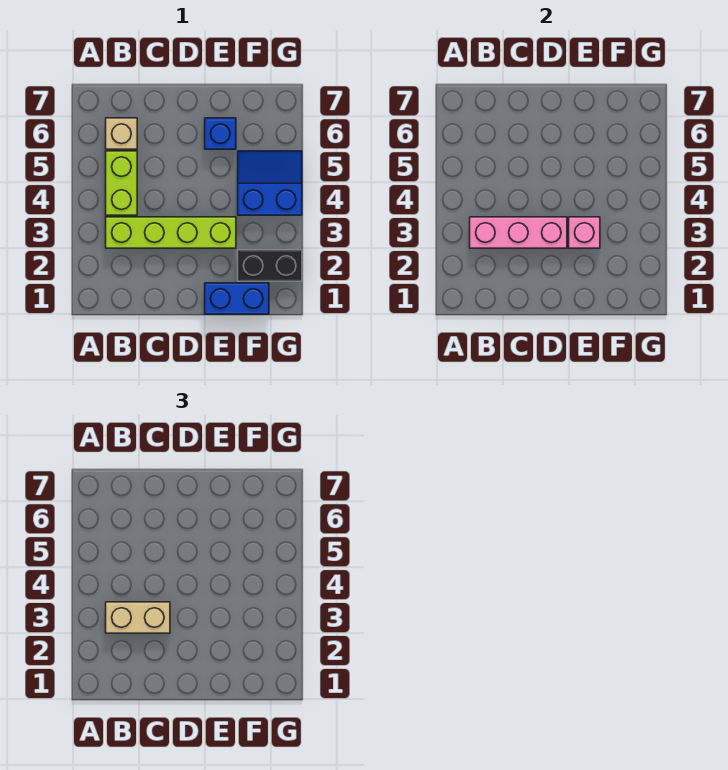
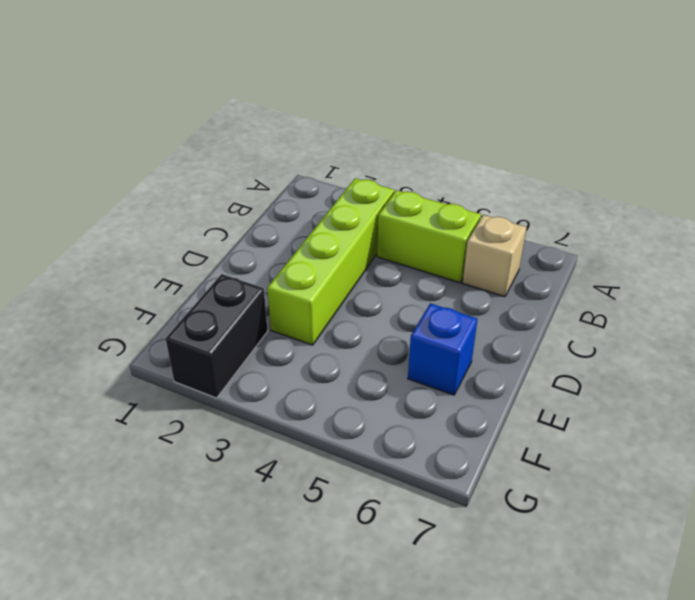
none -> blue brick E1:F1 level 1
none -> blue slope F4:G5 level 1 top 4

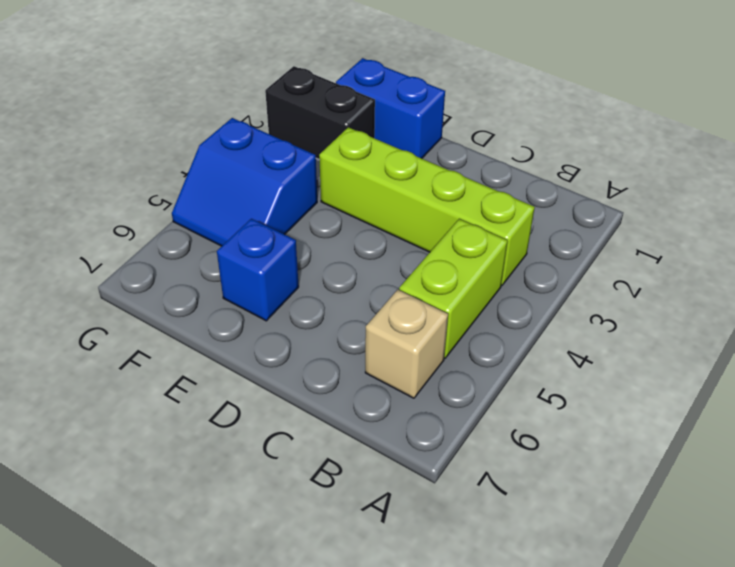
none -> pink brick B3:D3 level 2
none -> pink brick E3 level 2

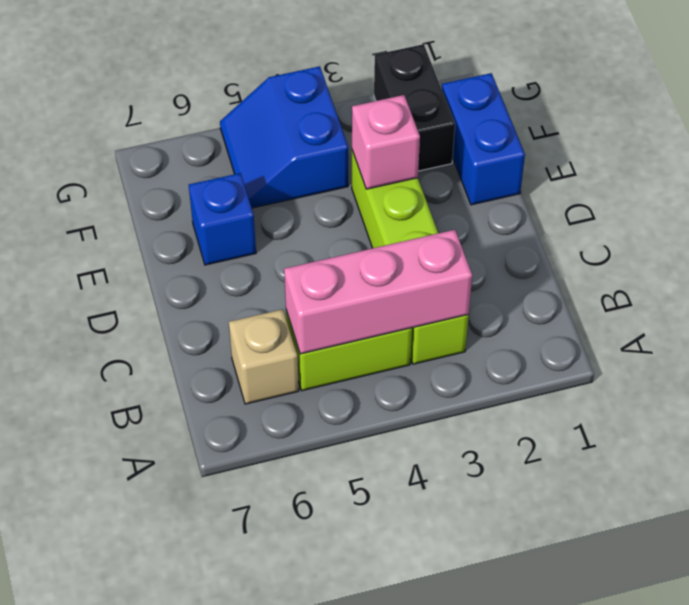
pink brick B3:B5 level 2 -> pink brick B3:D3 level 2
none -> tan brick B3:C3 level 3

